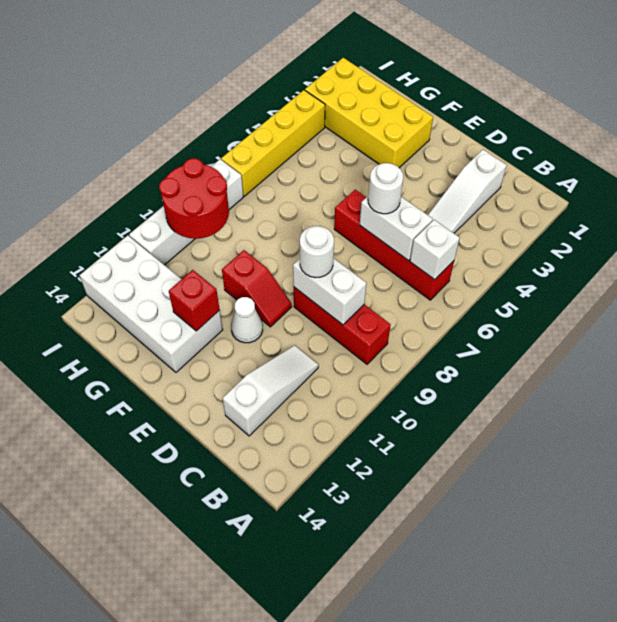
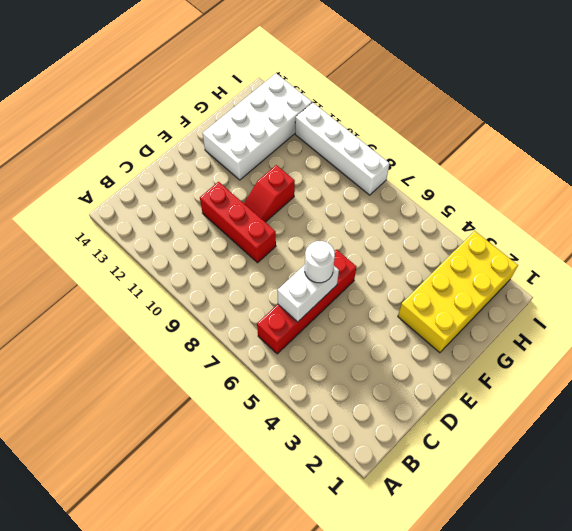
red brick D9:D11 level 1 -> red brick B9:D9 level 1
none -> white slope C2:C4 level 1 top 2
none -> white slope C11:C13 level 1 top 13
none -> white cone E11 level 1

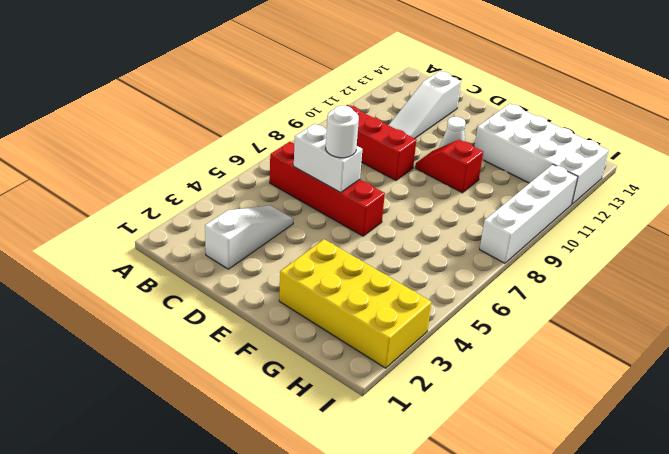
none -> yellow brick I4:I7 level 1
none -> white brick B6 level 2
none -> white brick C9:D9 level 2

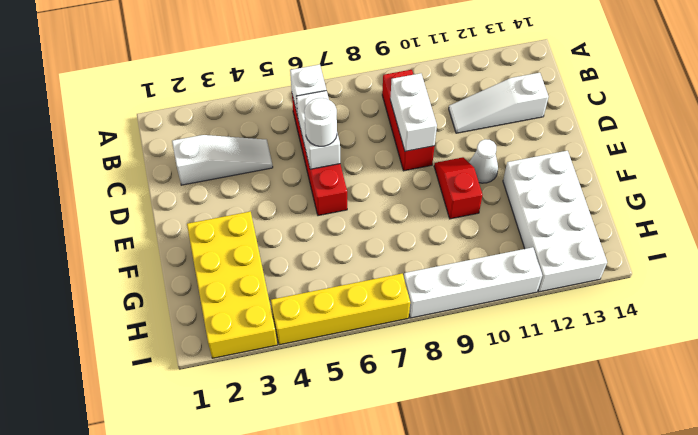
none -> red brick F12 level 2
none -> red round brick H9:I10 level 2
none -> white round brick D9 level 3

